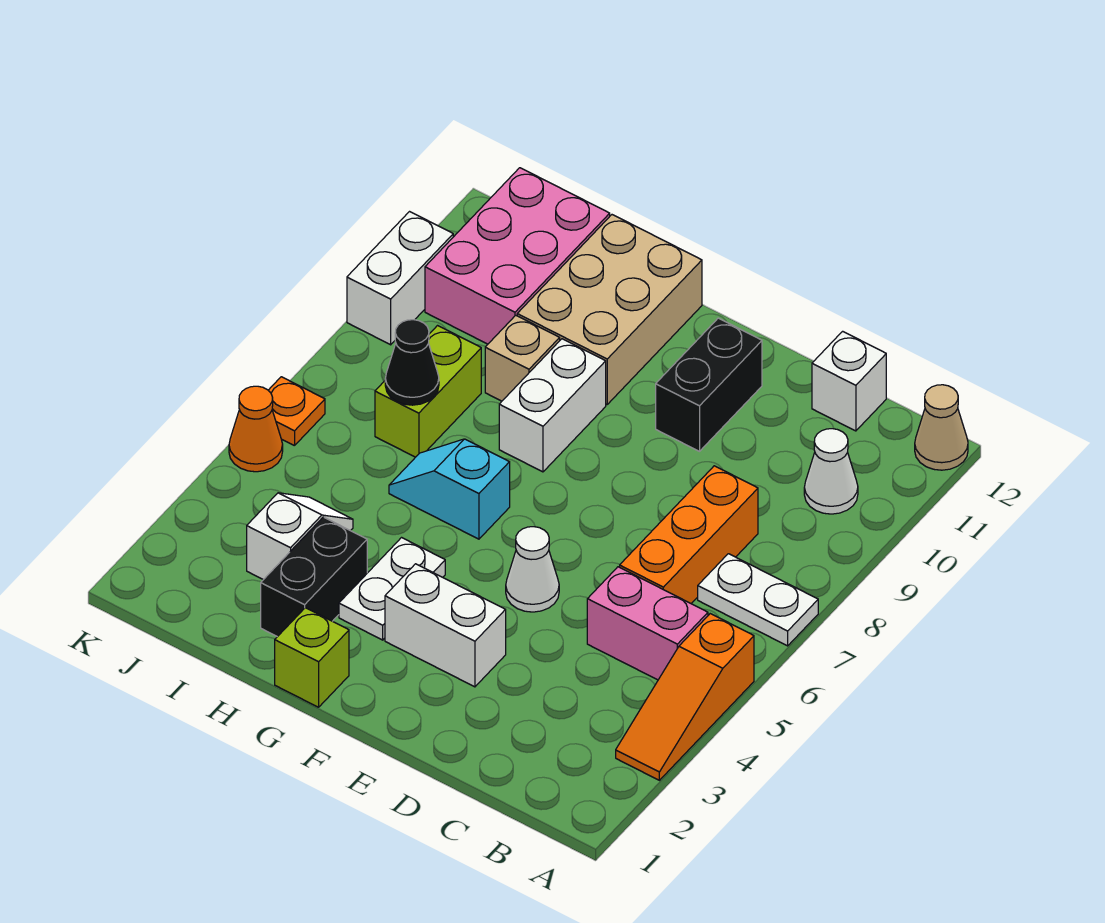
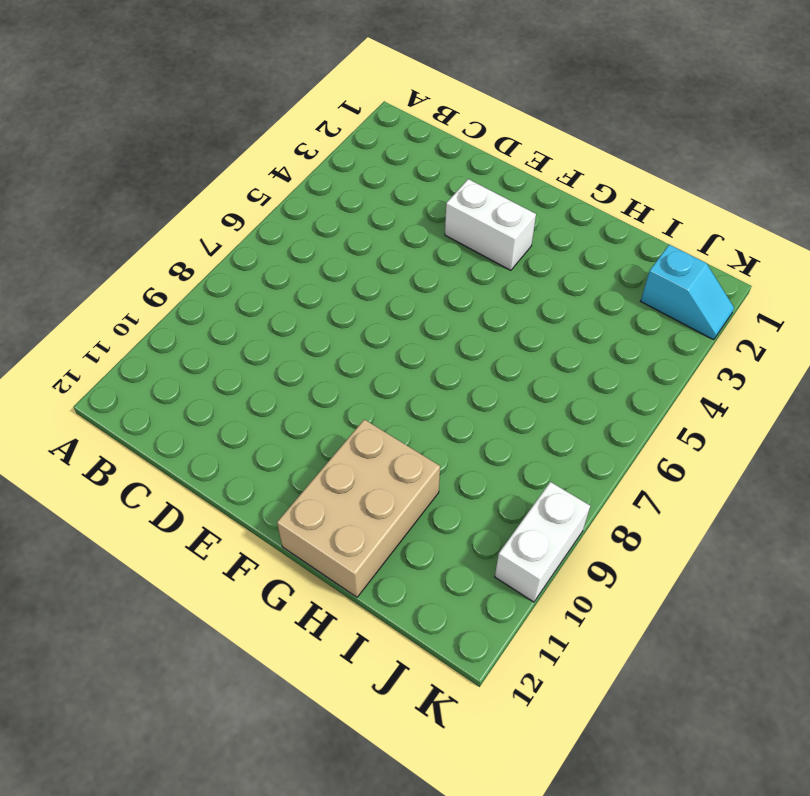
cyan slope J2:K2 level 1 top J -> cyan slope G6:H6 level 1 top G
none -> orange slope A3:A5 level 1 top 5
none -> white plate A7:B7 level 1
none -> tan cone A12 level 1

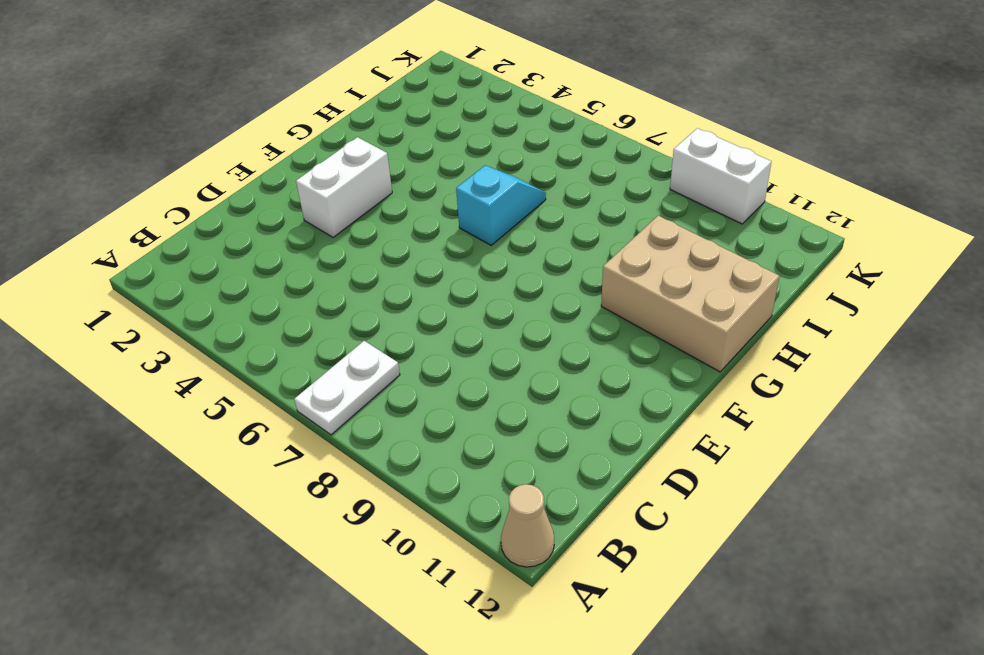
none -> orange slope A3:A5 level 1 top 5
none -> pink brick B5:C5 level 1
none -> white cone B10 level 1

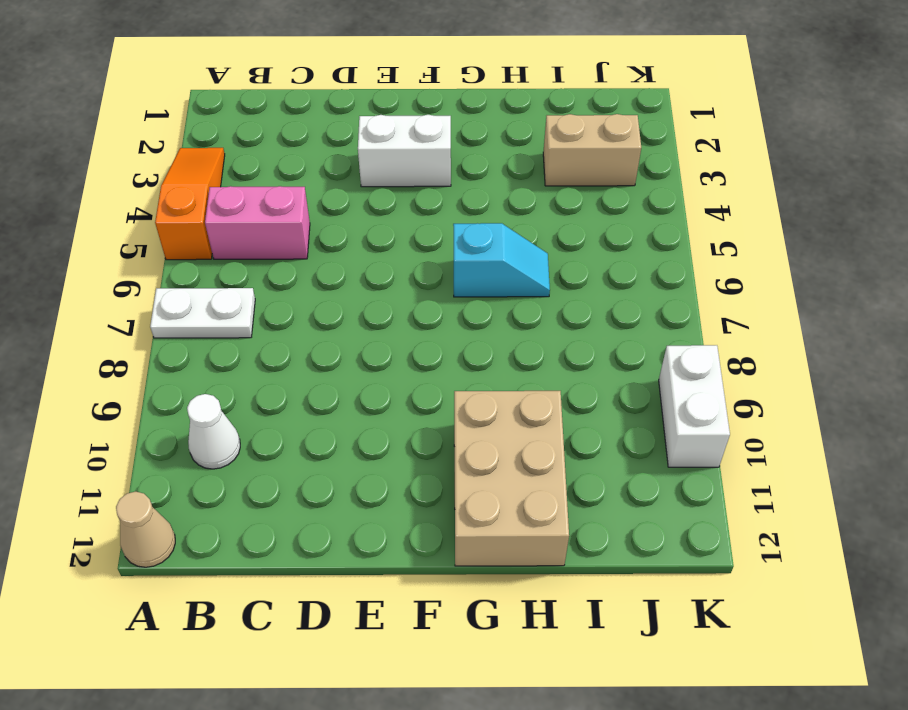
tan brick I3:J3 level 1 -> white slope I3:I4 level 1 top 3
none -> orange brick C6:C8 level 1
none -> white brick C12 level 1
none -> white cone E5 level 1

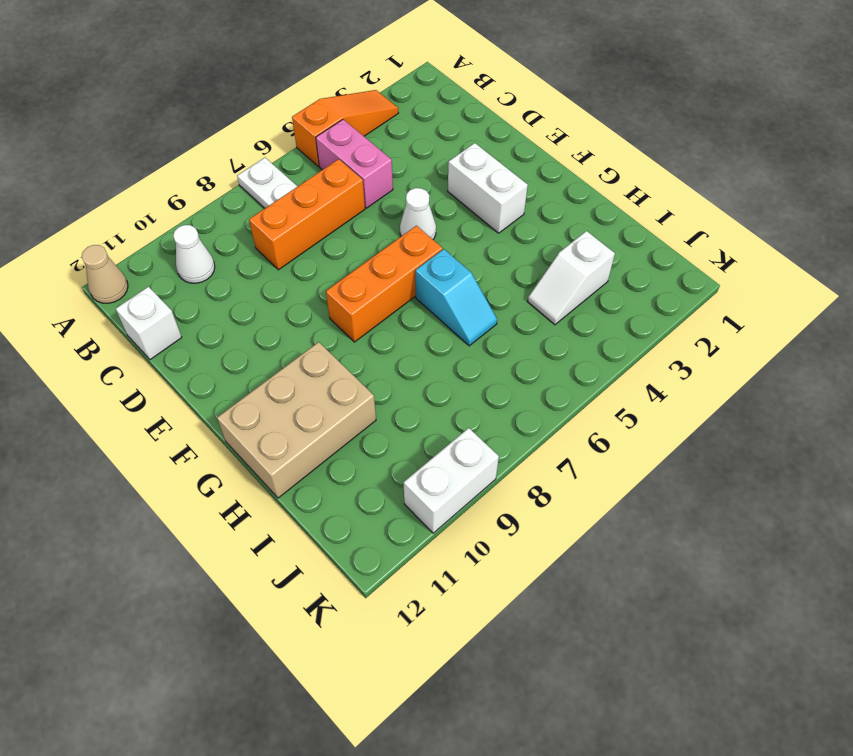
orange brick F6:F8 level 1 -> none
none -> black brick E10:E11 level 1
none -> lime brick G1 level 1
none -> white plate G3:G4 level 1

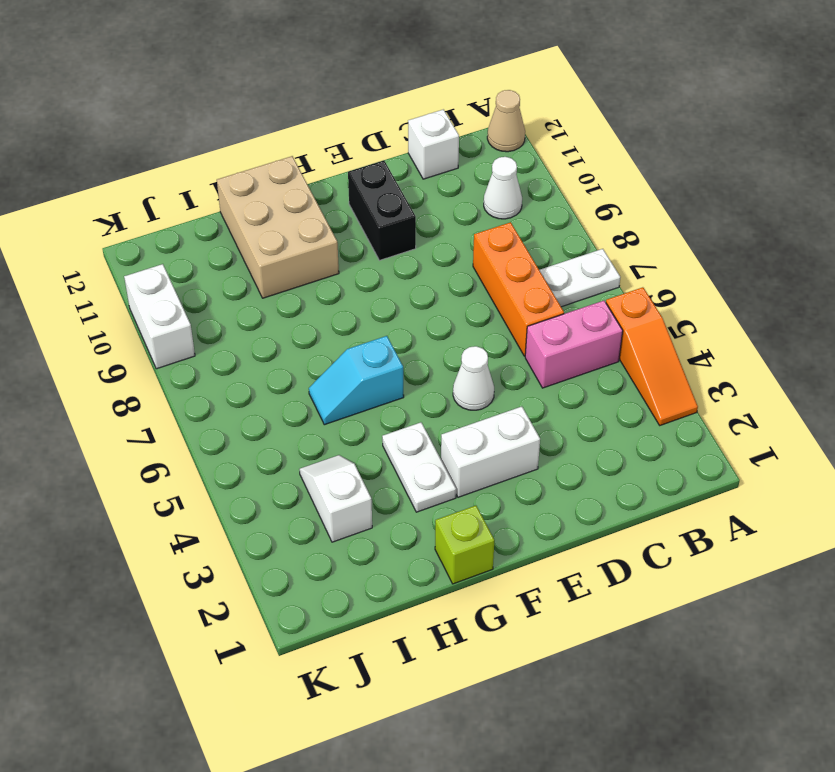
none -> white brick G8:G9 level 1
none -> black brick H2:H3 level 1
none -> tan brick H9 level 1

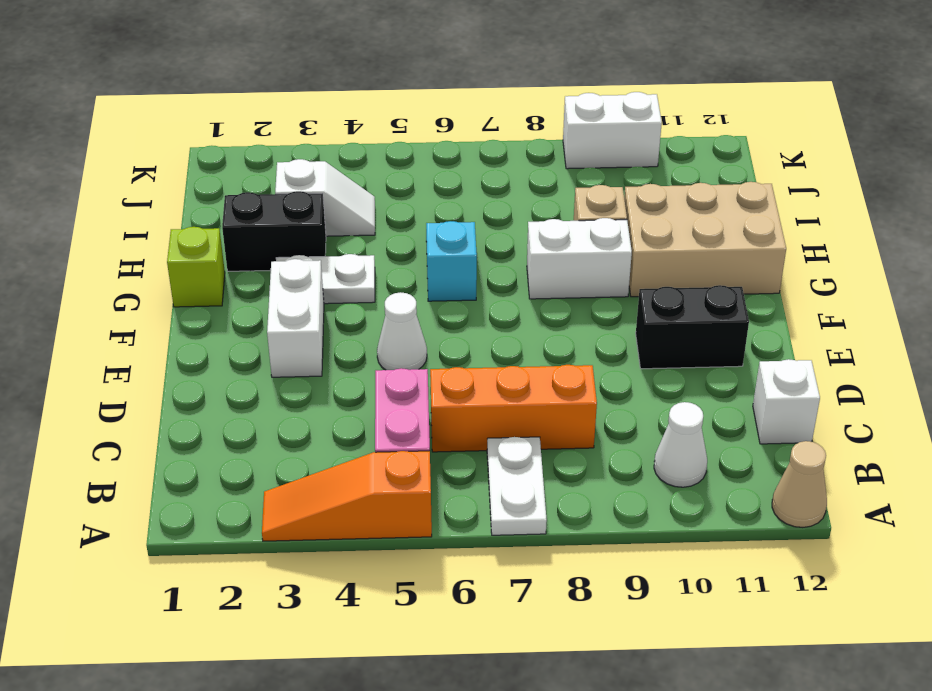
none -> lime brick I7:I8 level 1
none -> pink brick I10:J12 level 1
none -> orange cone K5 level 1

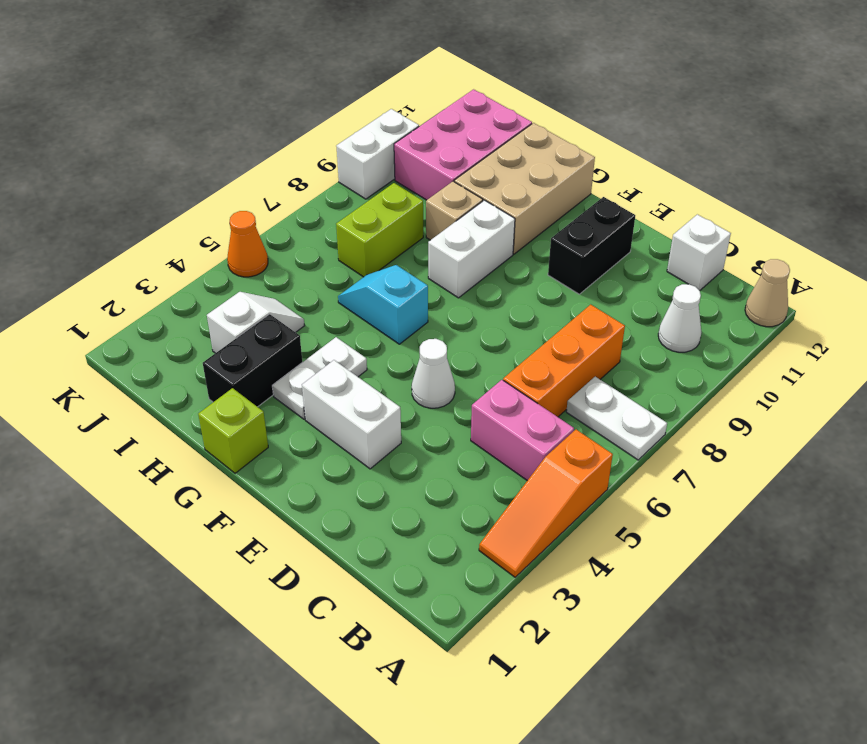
none -> orange plate K6 level 1
none -> black cone I7 level 2

